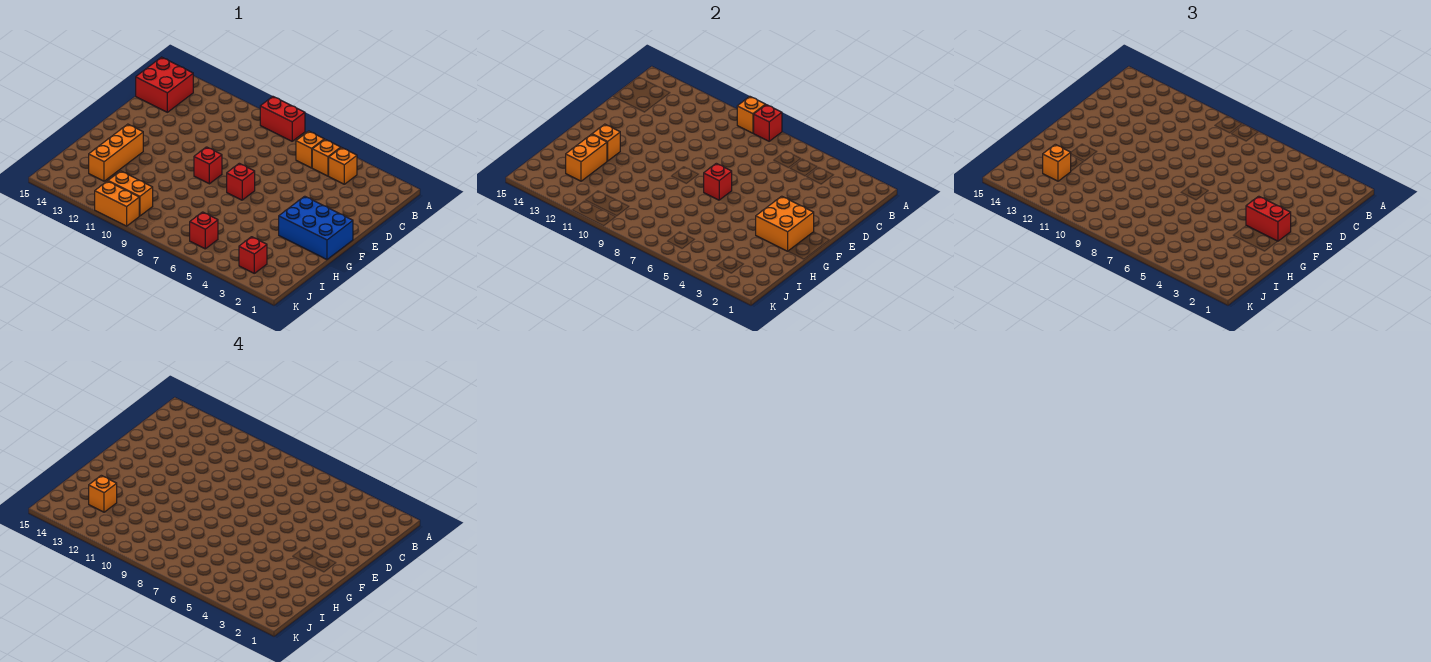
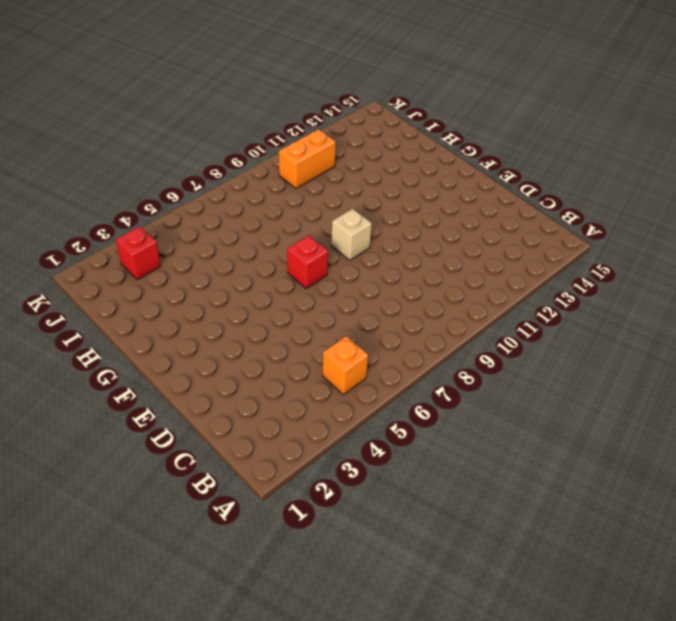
tan brick F9 level 1 -> red brick F9 level 1
none -> red brick A8:A9 level 1
none -> orange brick B4 level 1
none -> orange brick B6 level 1

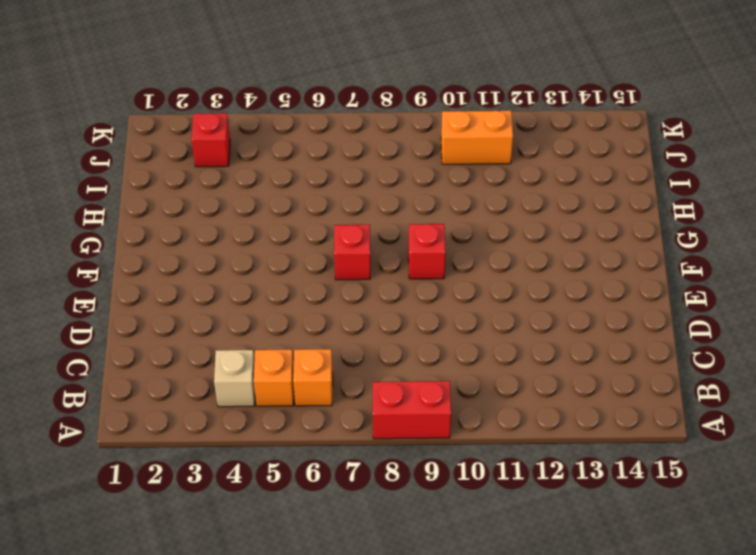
tan brick B4 level 1 -> orange brick B4 level 1
none -> red brick B14:C15 level 1
none -> blue brick F1:G3 level 1
none -> orange brick G13:I13 level 1

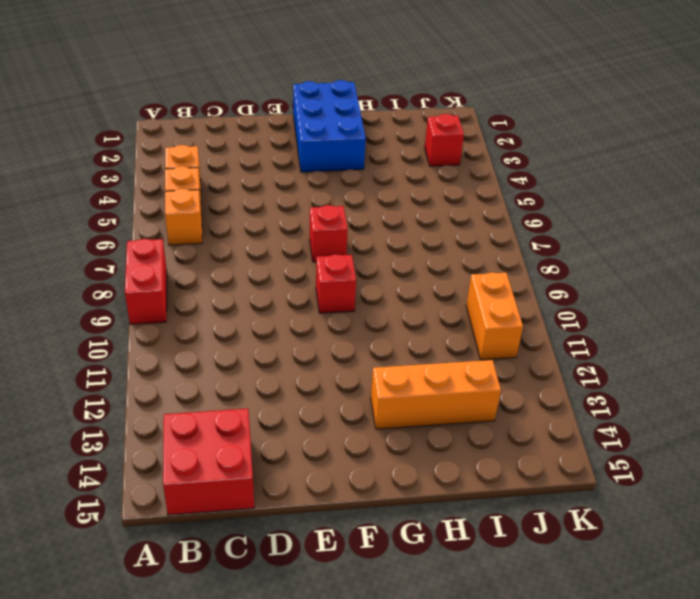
none -> red brick J6 level 1
none -> orange brick K10:K11 level 1
none -> red brick A8 level 2

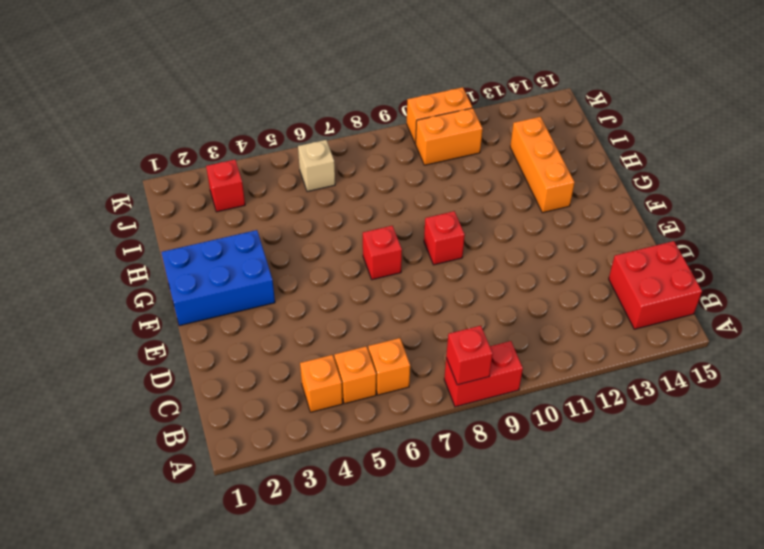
tan brick J6 level 1 -> red brick J6 level 1
none -> orange brick A9 level 2
none -> orange brick F2:G3 level 2
none -> red brick F7 level 2

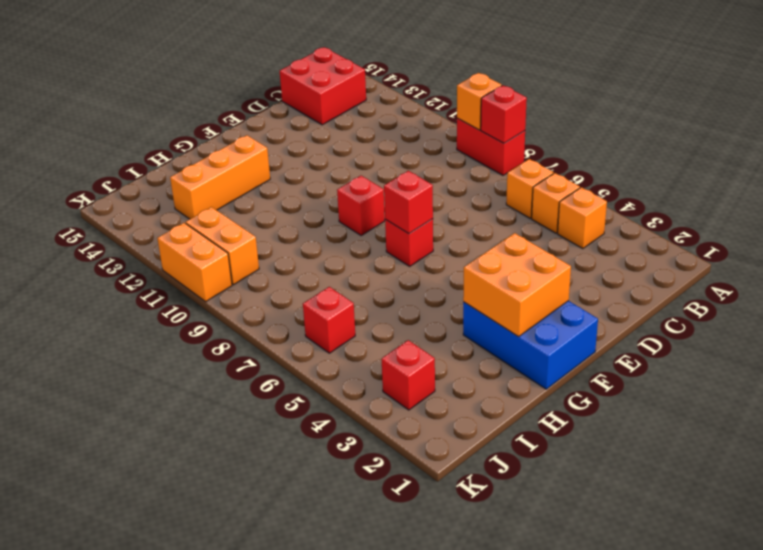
none -> orange brick G13 level 2
none -> orange brick H13:I13 level 2
none -> red brick F2:F3 level 3

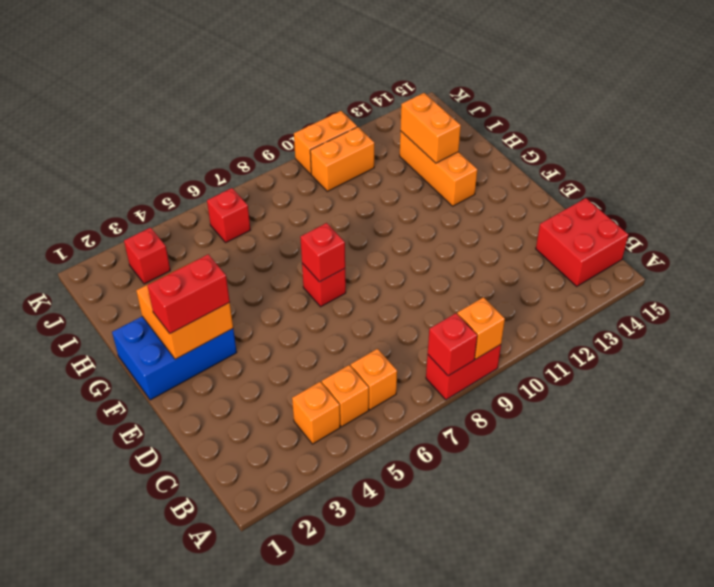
none -> red brick F9 level 1
none -> orange brick G13 level 2
none -> orange brick I13 level 3

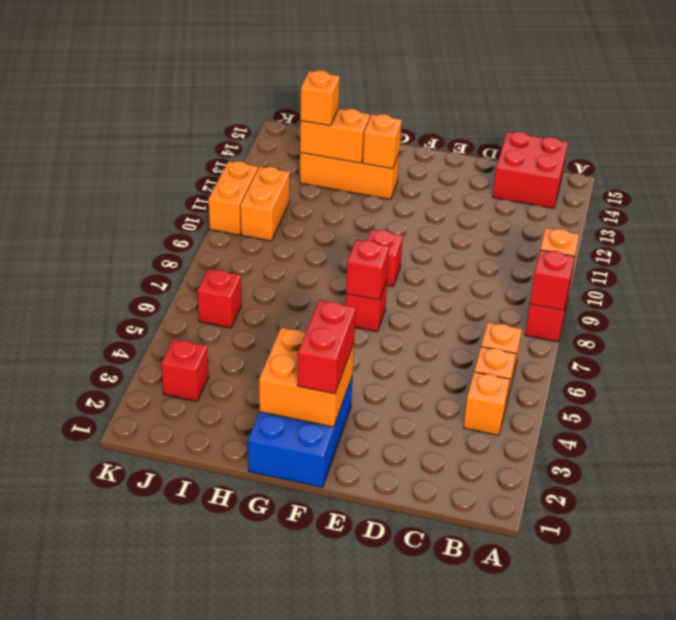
none -> orange brick I13 level 4

